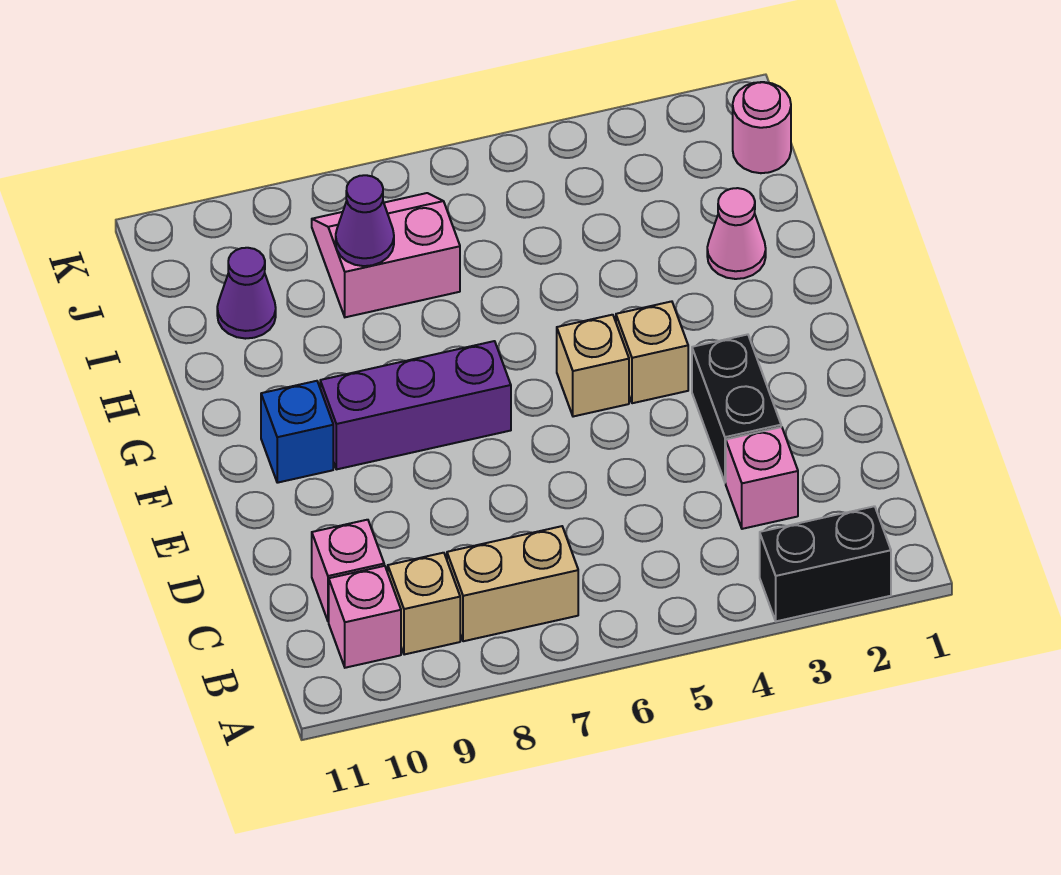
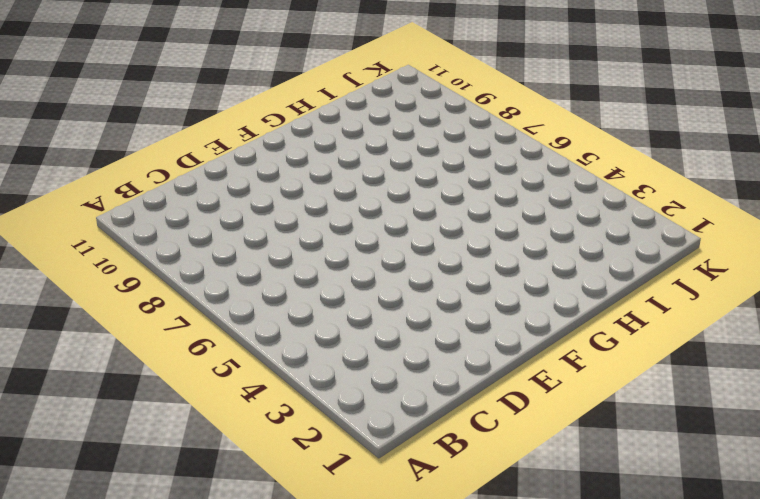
none -> black brick A2:A3 level 1
none -> tan brick B7:B8 level 1
none -> tan brick B9 level 1

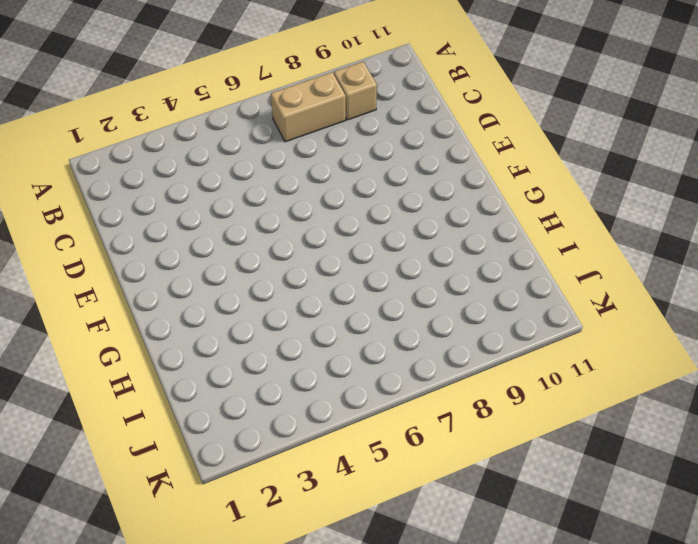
none -> black brick A2:A3 level 1
none -> pink brick B10 level 1
none -> pink brick C3 level 1

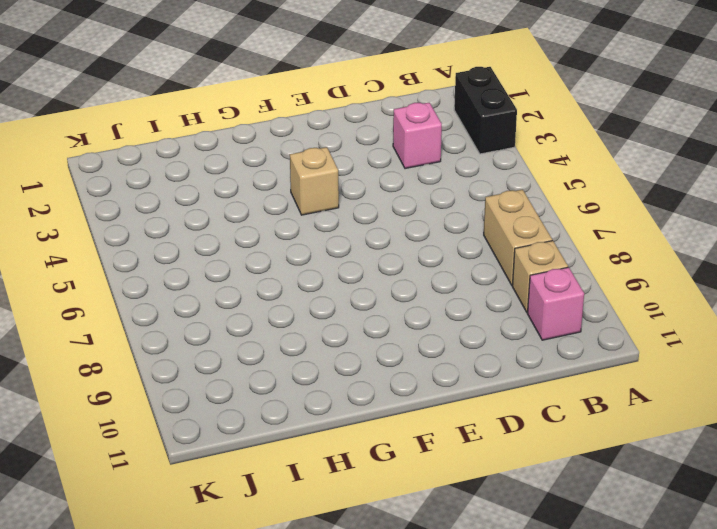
none -> pink brick C10 level 1
none -> black brick D3:E3 level 1
none -> tan brick F5 level 1

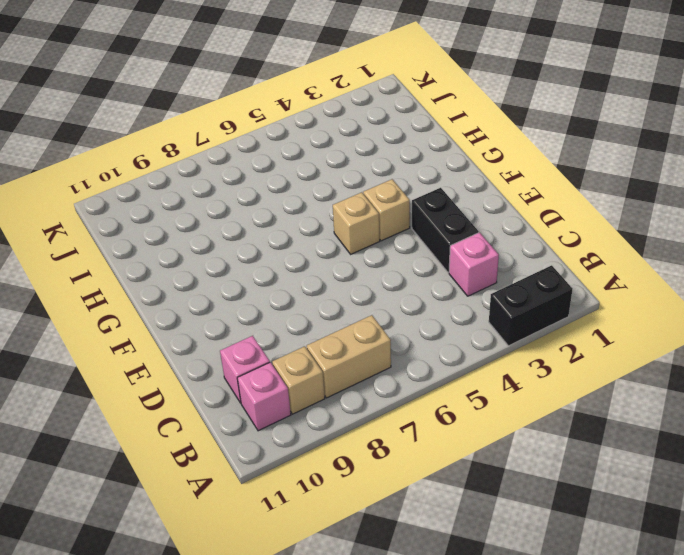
none -> purple brick F7:F9 level 1
none -> blue brick F10 level 1
none -> pink cone H2 level 1

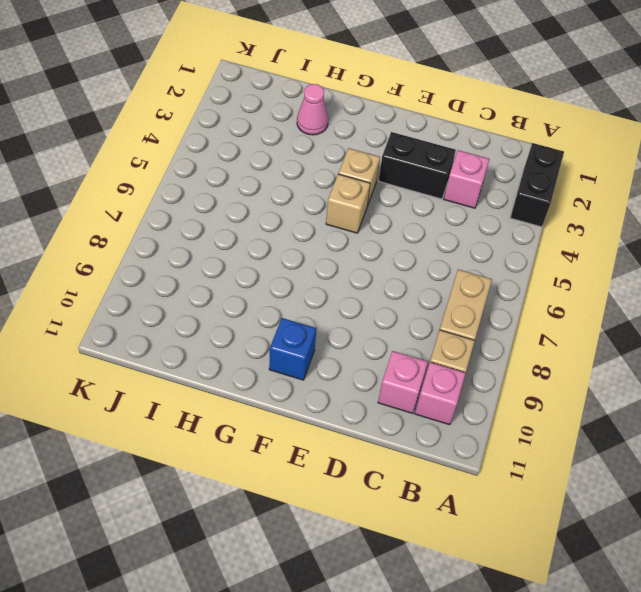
none -> purple brick F7:F9 level 1
none -> pink slope I7:J8 level 1 top I
none -> purple cone I10 level 1

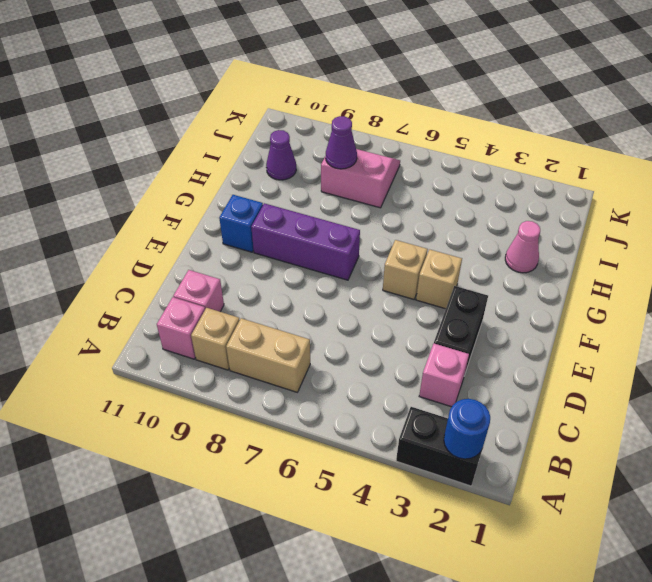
blue round brick A2 level 2 -> none
none -> pink round brick J1 level 1

